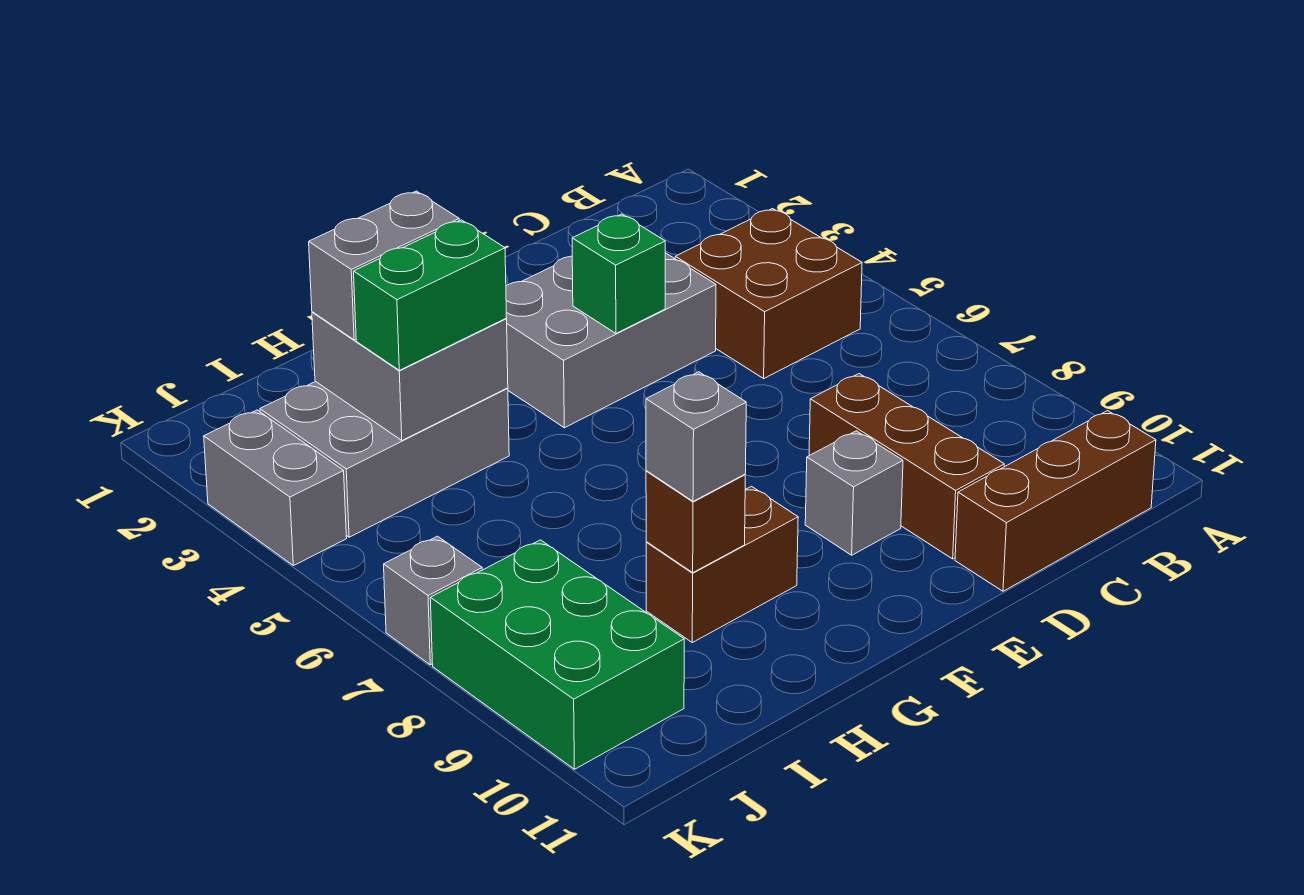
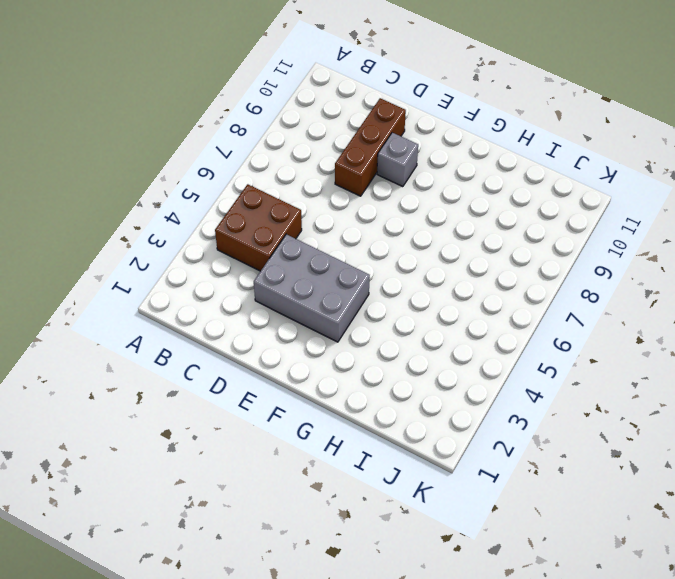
none -> brown brick B11:D11 level 1
none -> brown brick G9:H9 level 1
none -> grey brick H3:J4 level 1

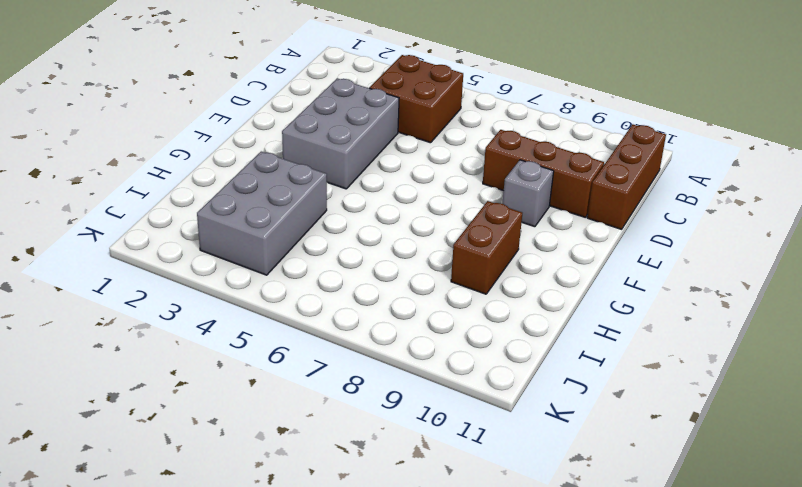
none -> green brick J8:K10 level 1
none -> grey brick K3:K4 level 1
none -> grey brick K7 level 1

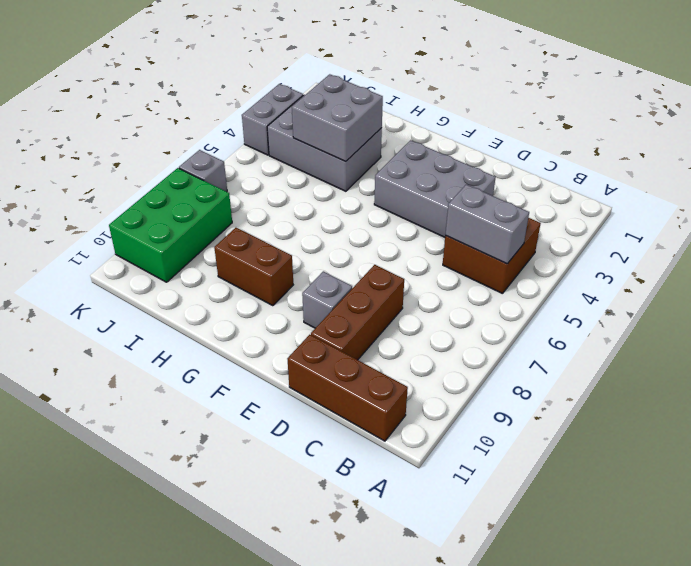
grey brick B5:C5 level 2 -> grey brick H3:I3 level 3
none -> green brick E4 level 2
none -> brown brick H9 level 2
none -> green brick H4:I4 level 3

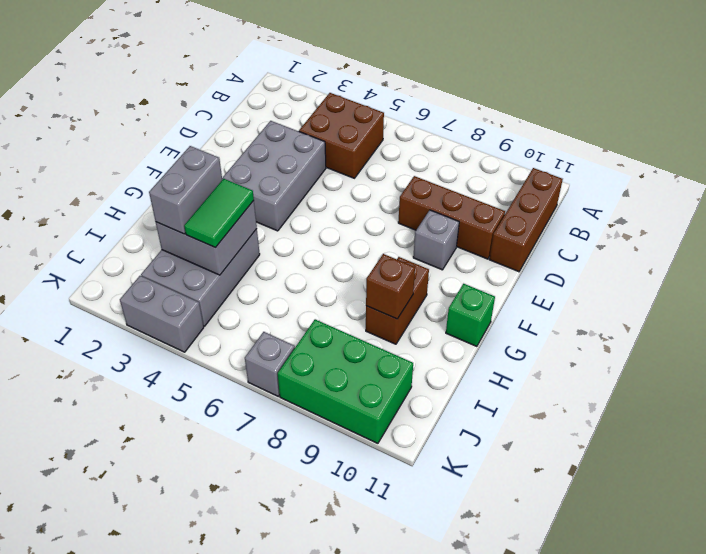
green brick G11 level 1 -> green brick E4 level 2
green tile H4:I4 level 3 -> green brick H4:I4 level 3
none -> grey brick H9 level 3

